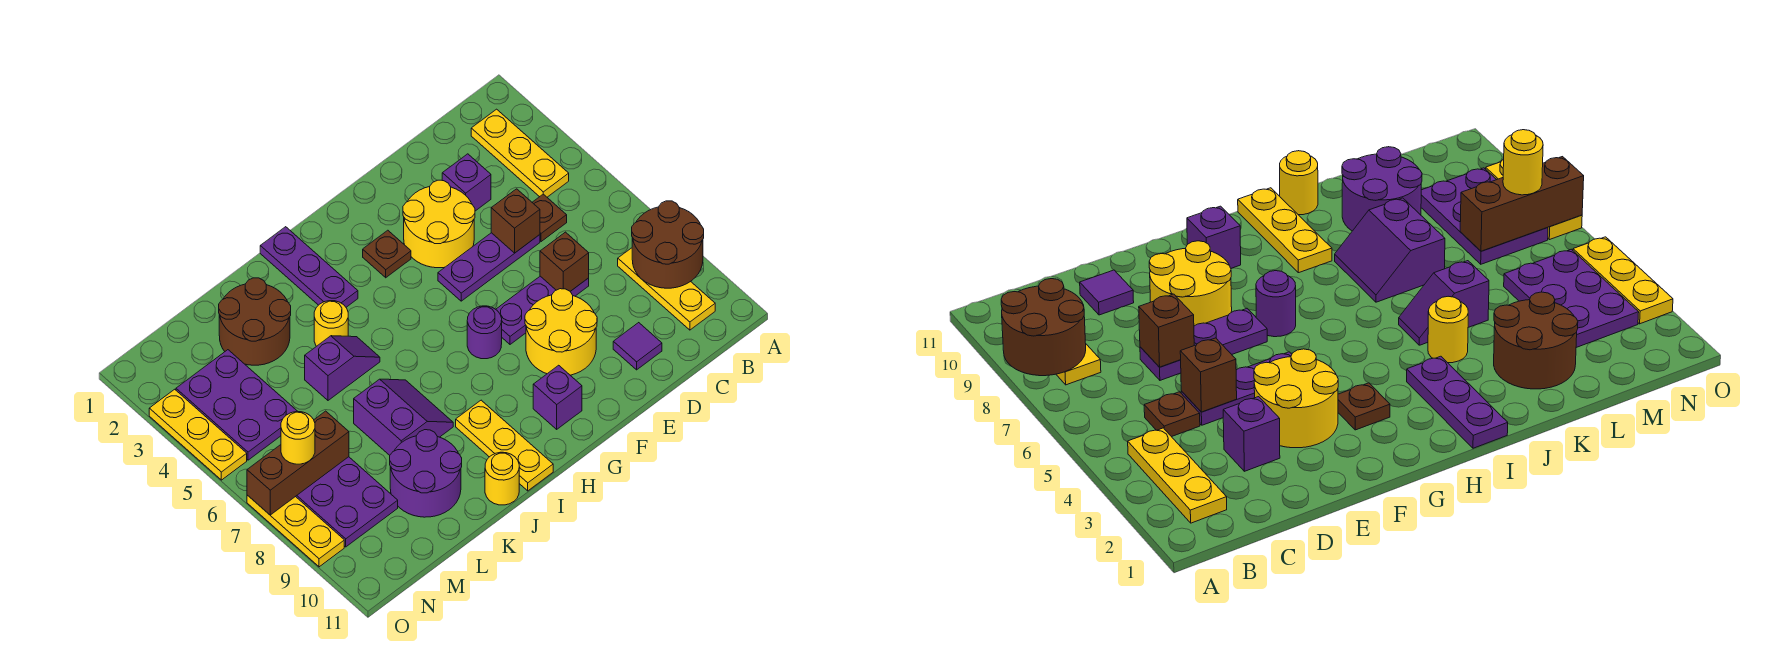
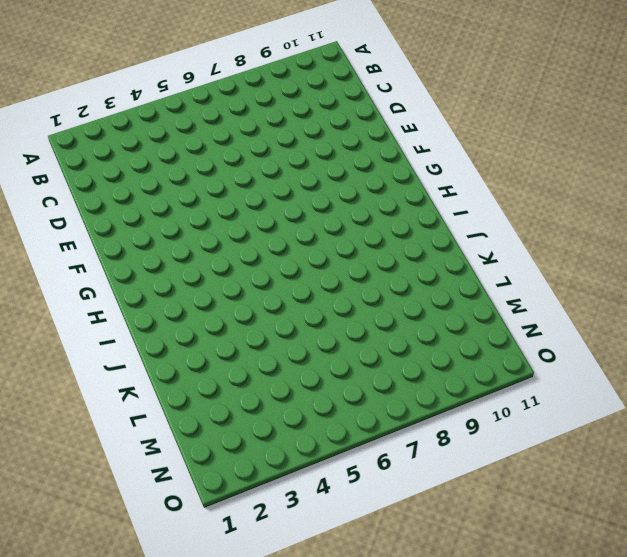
none -> yellow plate B2:B4 level 1
none -> yellow plate B8:B10 level 1
none -> brown plate C5 level 1

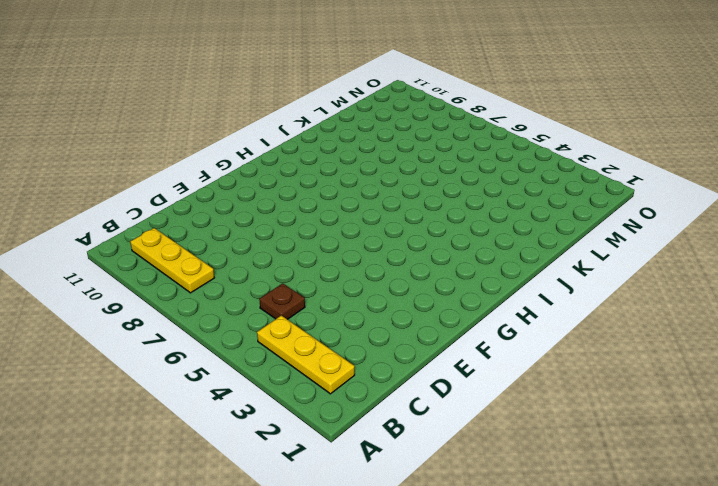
none -> purple brick D3 level 1
none -> purple plate D5:F5 level 1
none -> purple plate D7:F7 level 1

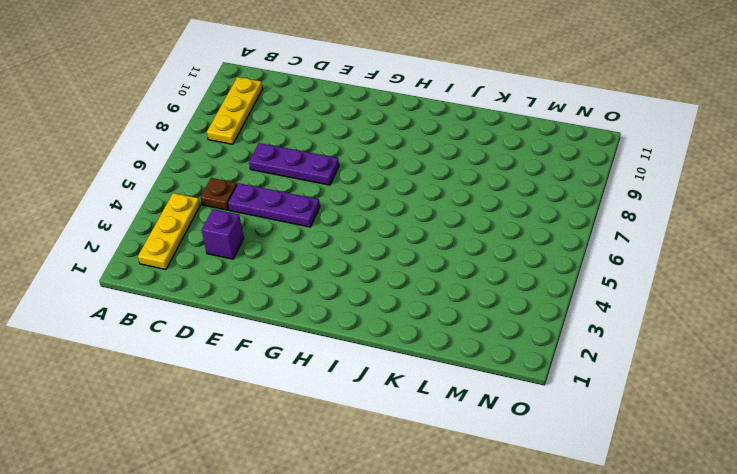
none -> purple tile D10 level 1
none -> yellow round brick E3:F4 level 1
none -> yellow round brick E8:F9 level 1

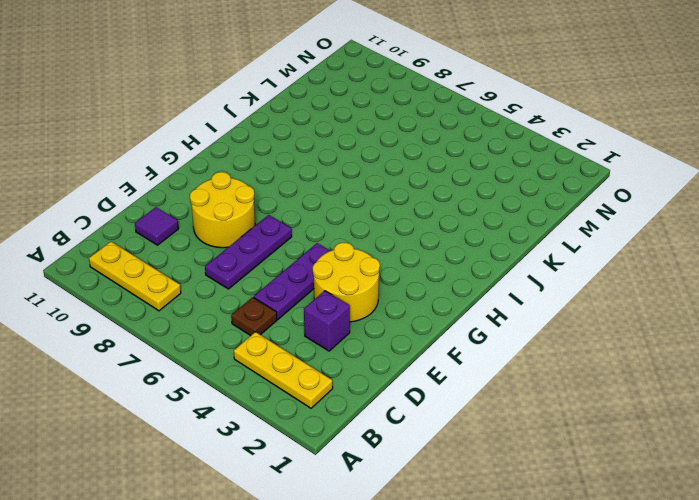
none -> brown plate G3 level 1
none -> purple round brick G7 level 1
none -> purple brick G10 level 1

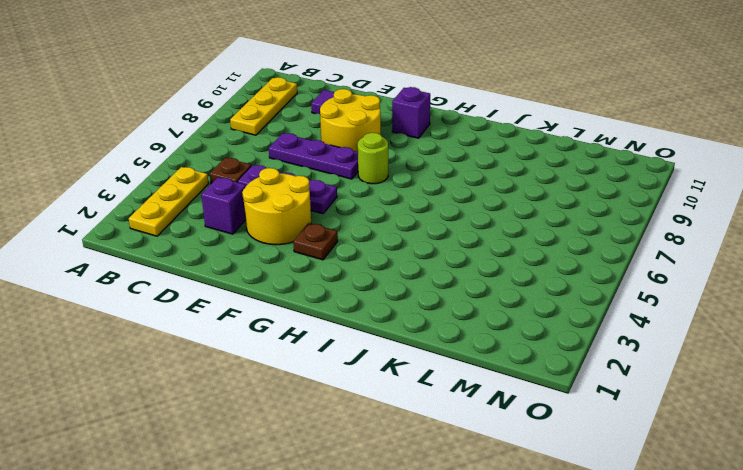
lime round brick G7 level 1 -> purple round brick G7 level 1
none -> purple plate I1:I3 level 1
none -> yellow plate I9:I11 level 1
none -> yellow round brick J4 level 1

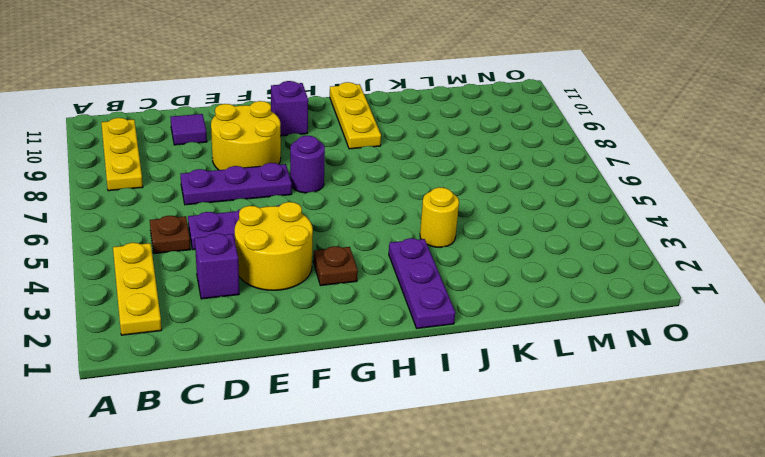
none -> purple slope J5:K5 level 1 top K
none -> purple slope J7:K8 level 1 top K
none -> yellow round brick J11 level 1

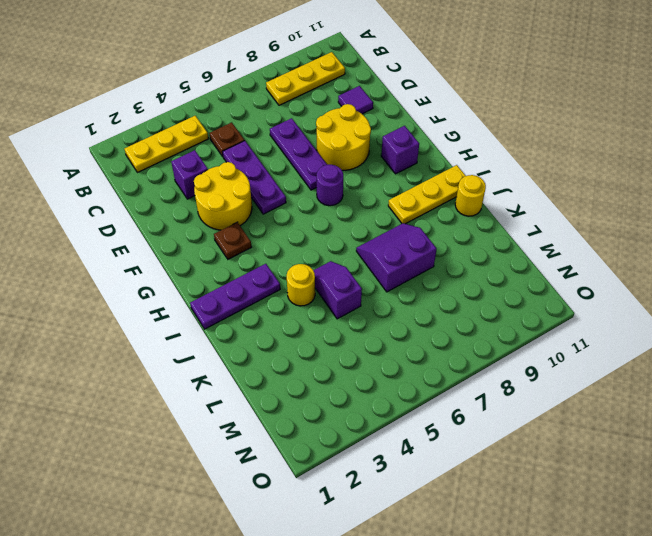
none -> brown round brick K2:L3 level 1
none -> purple round brick K9:L10 level 1
none -> purple plate M3:N5 level 1

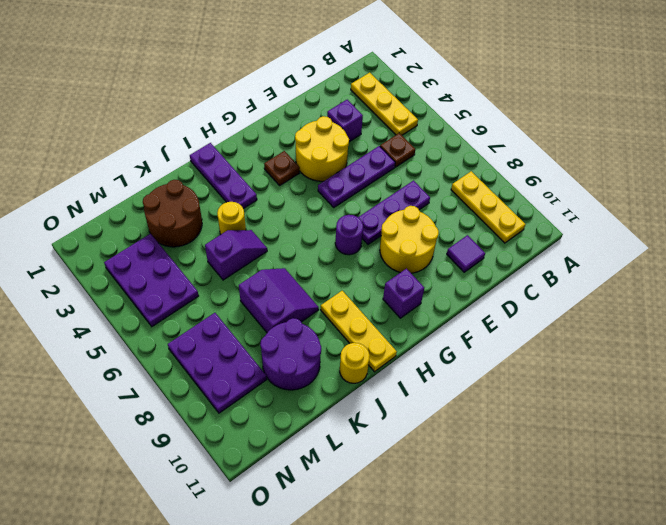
none -> yellow plate O3:O5 level 1
none -> yellow plate O7:O9 level 1
none -> brown round brick A8:B9 level 2

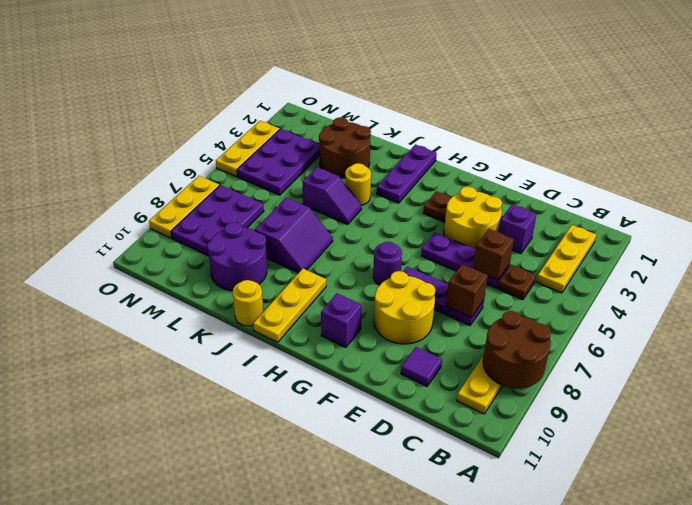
none -> brown brick M7:O7 level 2
none -> yellow round brick N7 level 3

